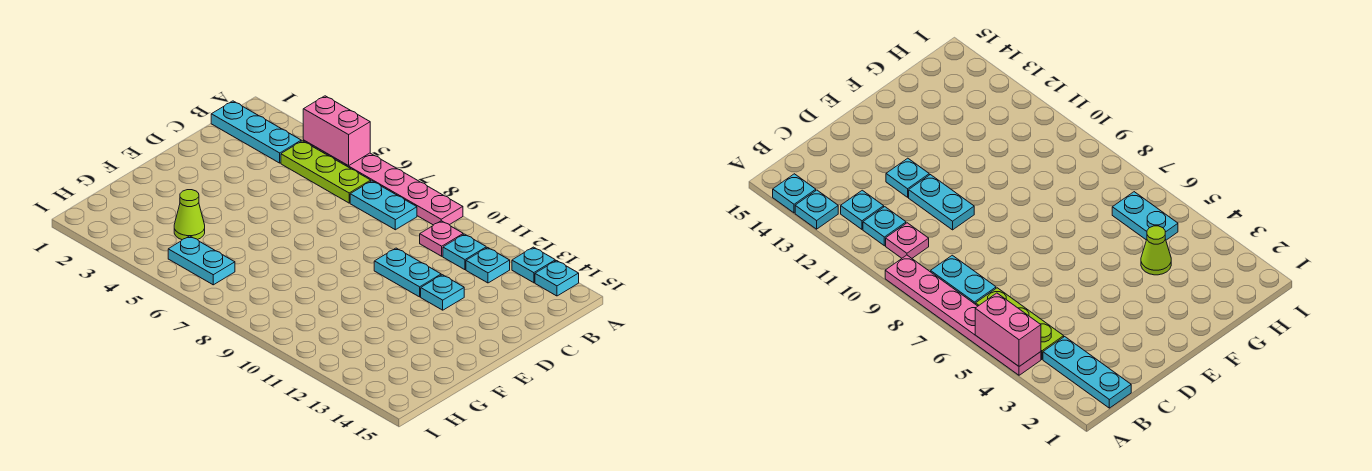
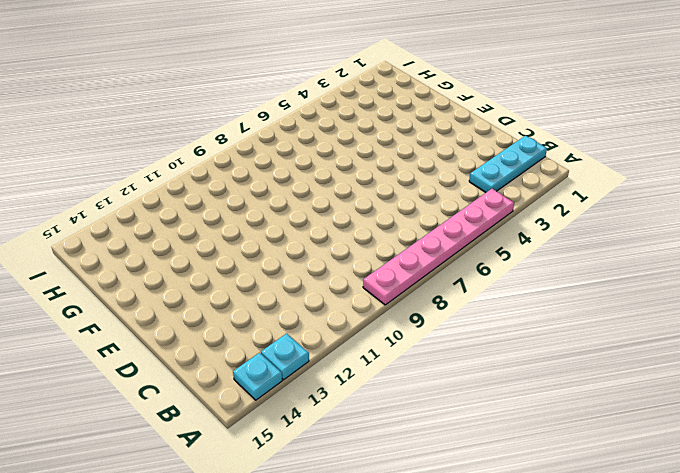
none -> lime plate B4:B6 level 1
none -> cyan plate B7:B8 level 1
none -> pink plate B10 level 1

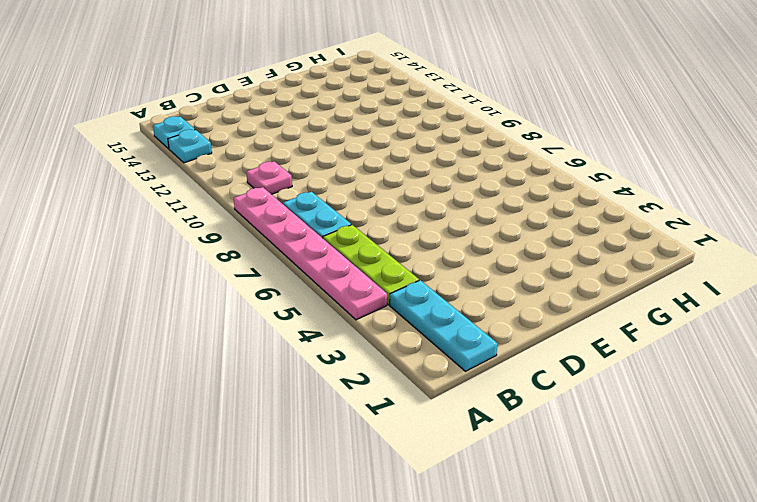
none -> cyan plate B11 level 1
none -> cyan plate B12 level 1
none -> cyan plate D10:D11 level 1

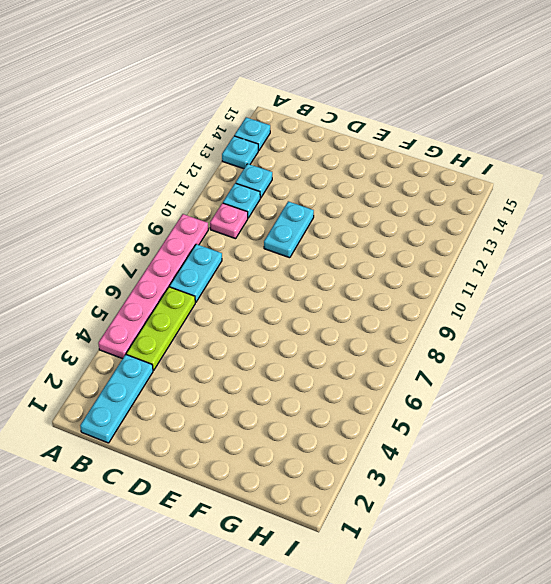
none -> cyan plate D12 level 1
none -> lime cone G4 level 1
none -> cyan plate H5:H6 level 1

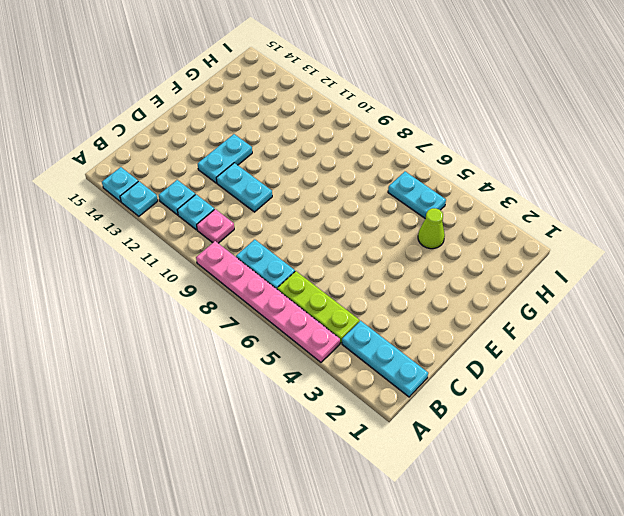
cyan plate D12:E12 level 1 -> cyan plate D12 level 1
none -> pink brick A4:A5 level 2

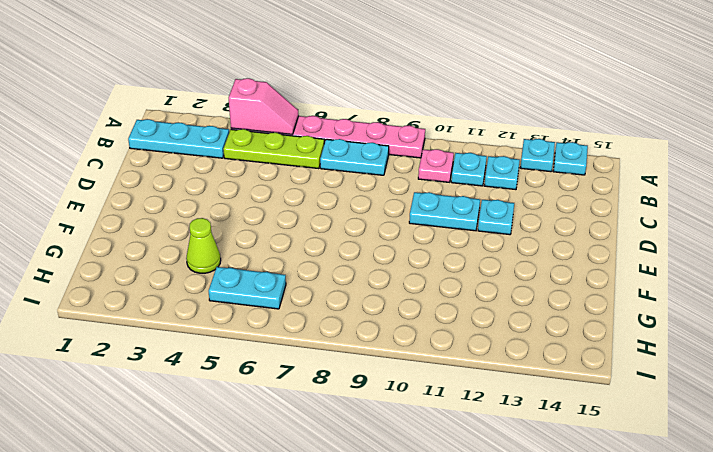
pink slope A4:A5 level 2 top 4 -> pink brick A4:A5 level 2

